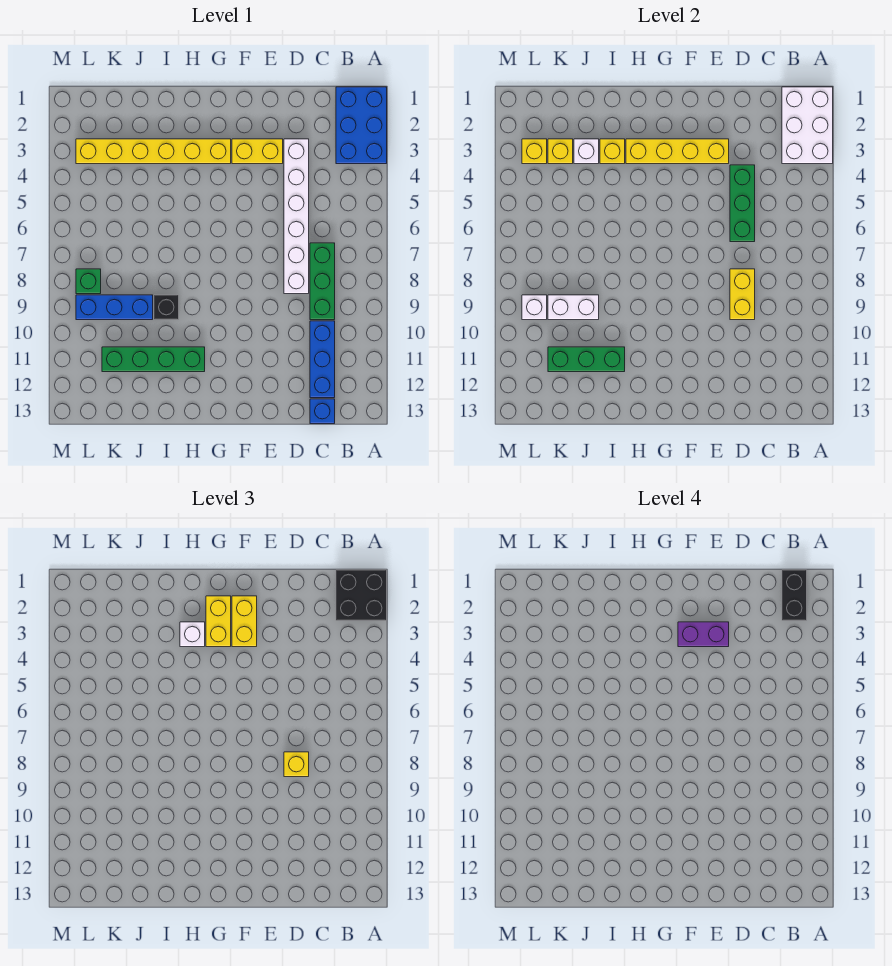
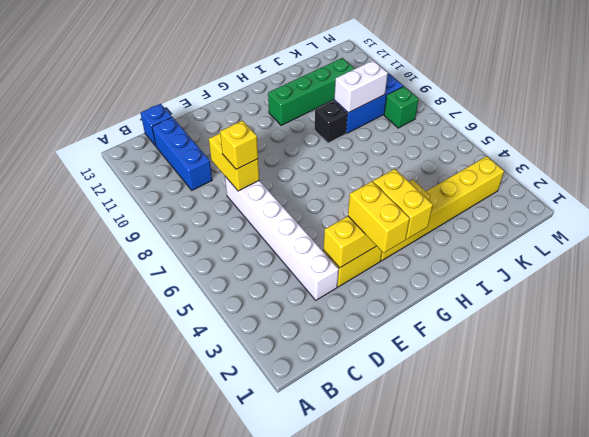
none -> blue brick A1:B3 level 1
none -> green brick C7:C9 level 1
none -> white brick A1:B3 level 2

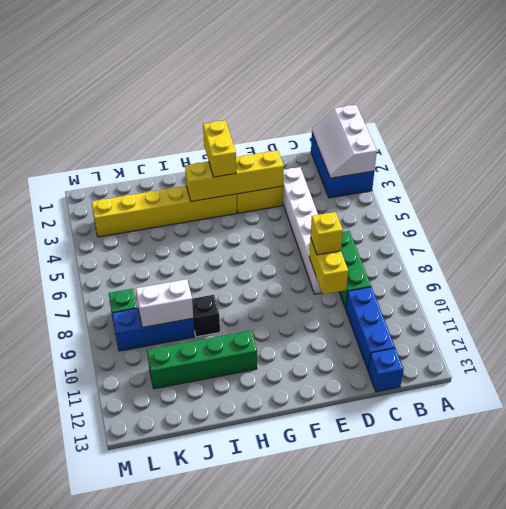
white slope A1:B3 level 2 top A -> white brick A1:B3 level 2
none -> green brick D4:D6 level 2
none -> yellow brick I3 level 2
none -> green brick I11:K11 level 2

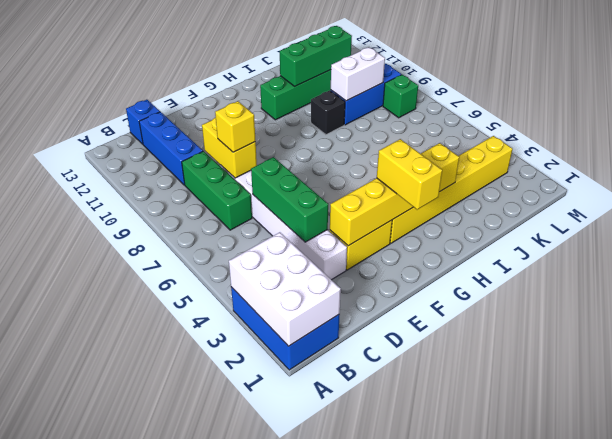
none -> white brick J3 level 2
none -> yellow brick K3 level 2
none -> yellow brick L3 level 2

